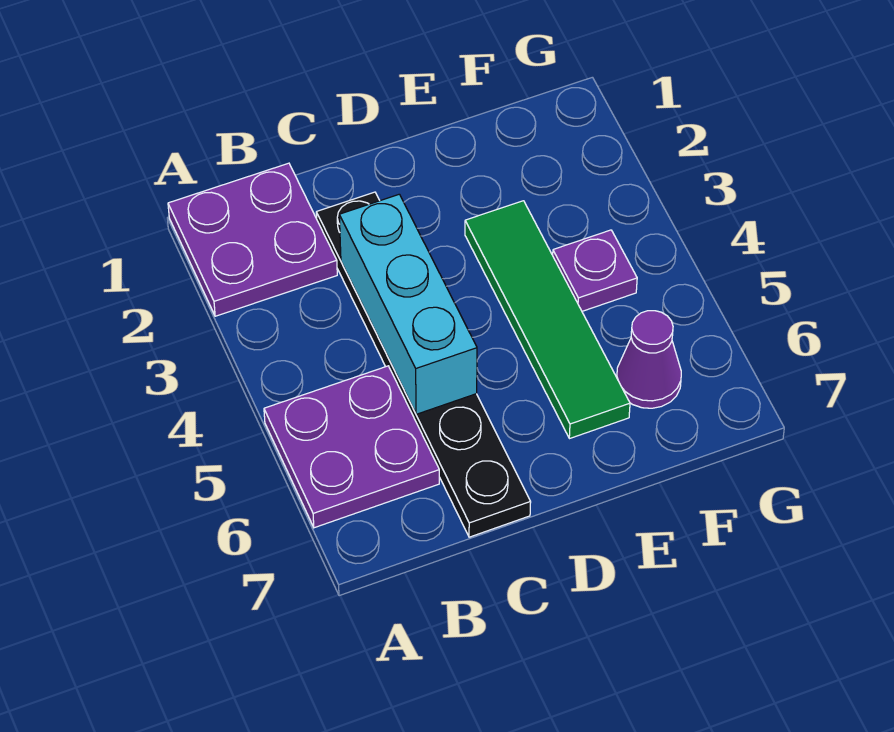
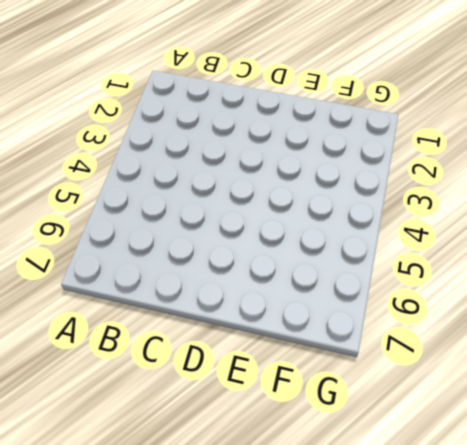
none -> purple plate A1:B2 level 1
none -> purple plate A5:B6 level 1

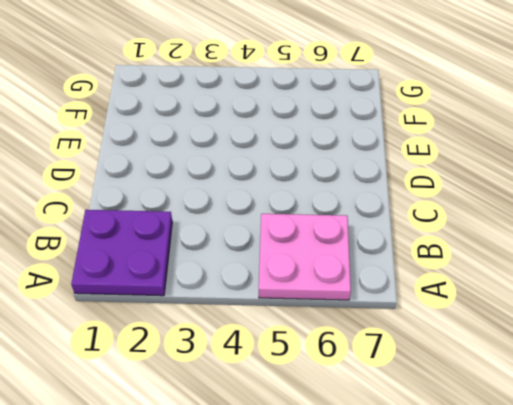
pink plate A5:B6 level 1 -> purple plate A5:B6 level 1
none -> black plate C2:C7 level 1
none -> green tile E3:E6 level 1

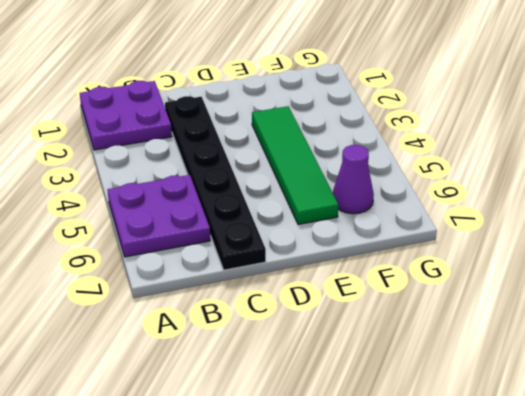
none -> purple plate F4 level 1
none -> cyan brick C3:C5 level 2

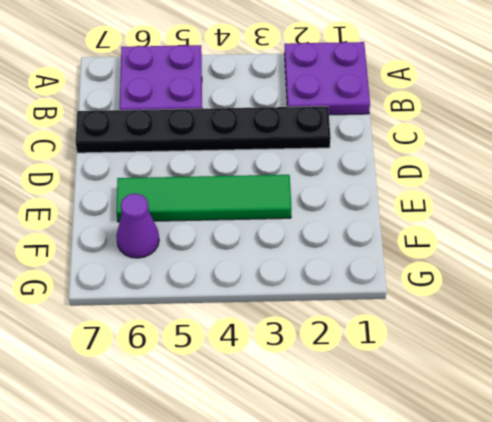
none -> purple plate F4 level 1
none -> cyan brick C3:C5 level 2

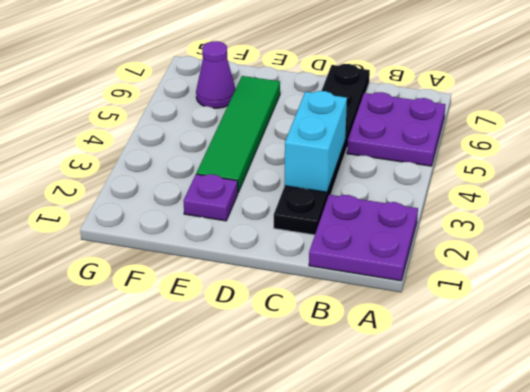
cyan brick C3:C4 level 2 -> cyan brick C3:C5 level 2
purple plate E2 level 1 -> purple plate F4 level 1

